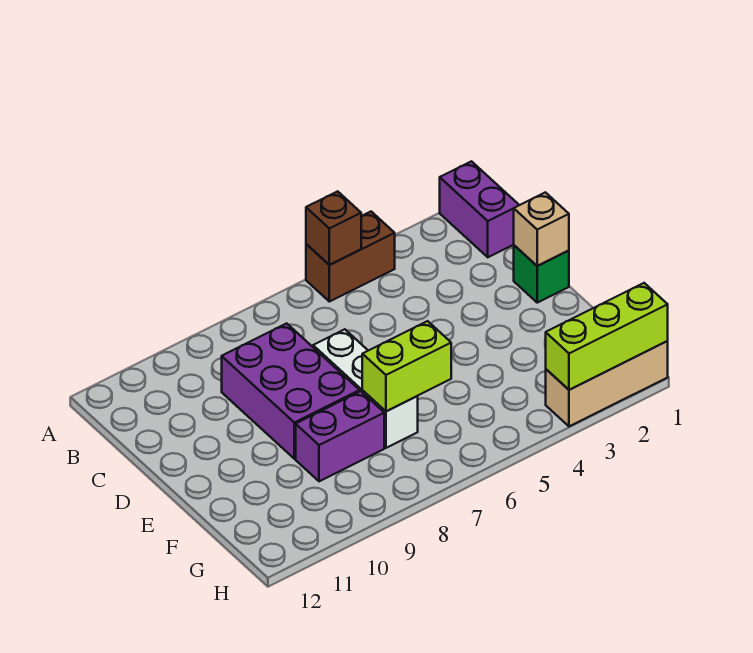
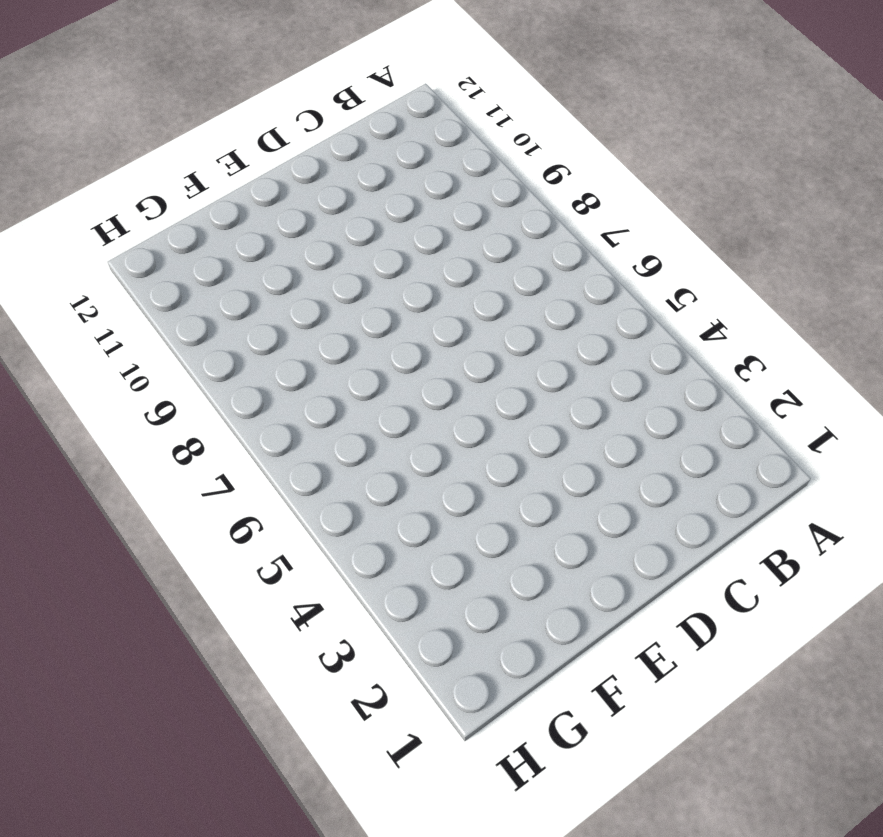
none -> purple brick A1:B1 level 1
none -> brown brick A4:A5 level 1

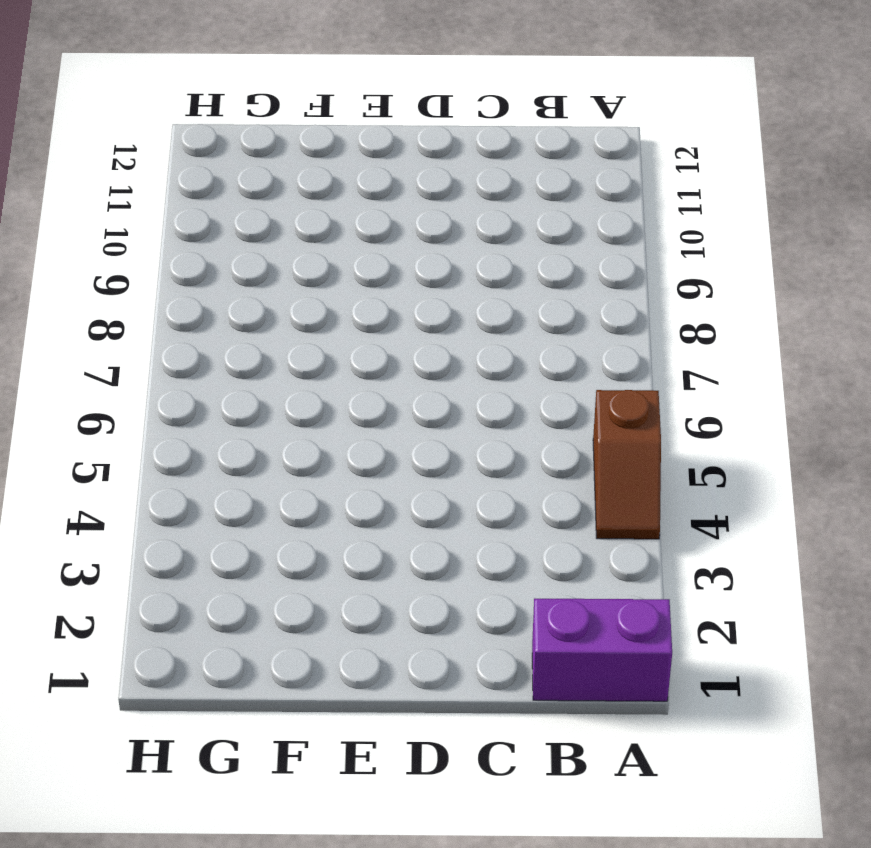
brown slope A4:A5 level 1 top 5 -> brown brick A4:A5 level 1
none -> purple brick C8:E9 level 1
none -> green brick D1 level 1

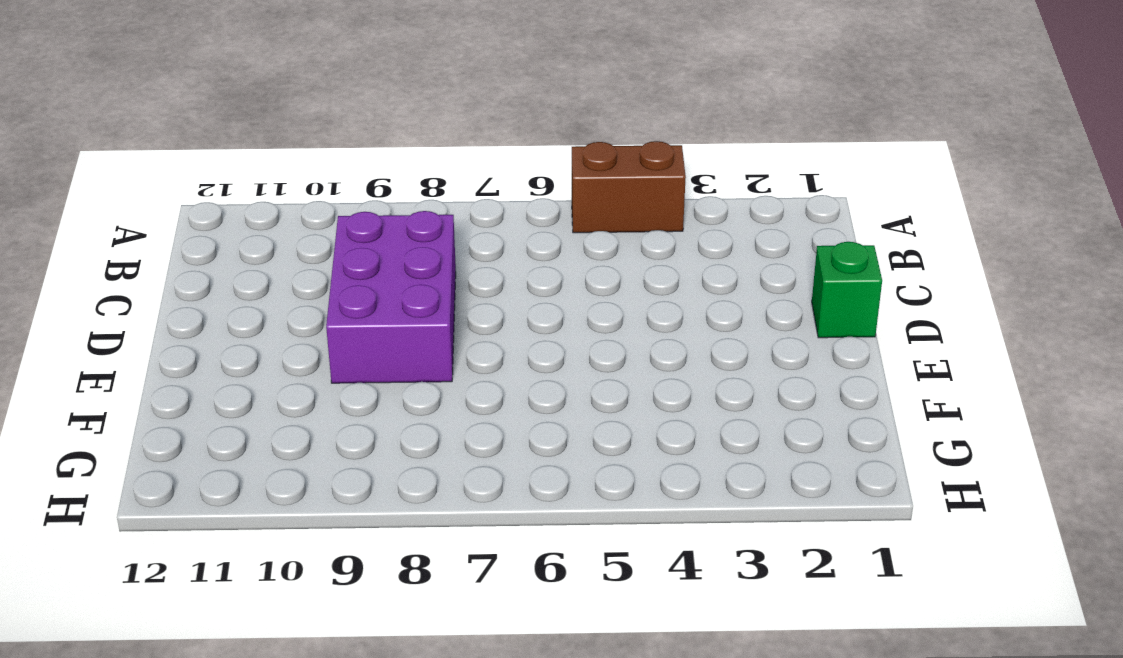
none -> purple brick A1:B1 level 1
none -> white brick D7:F7 level 1

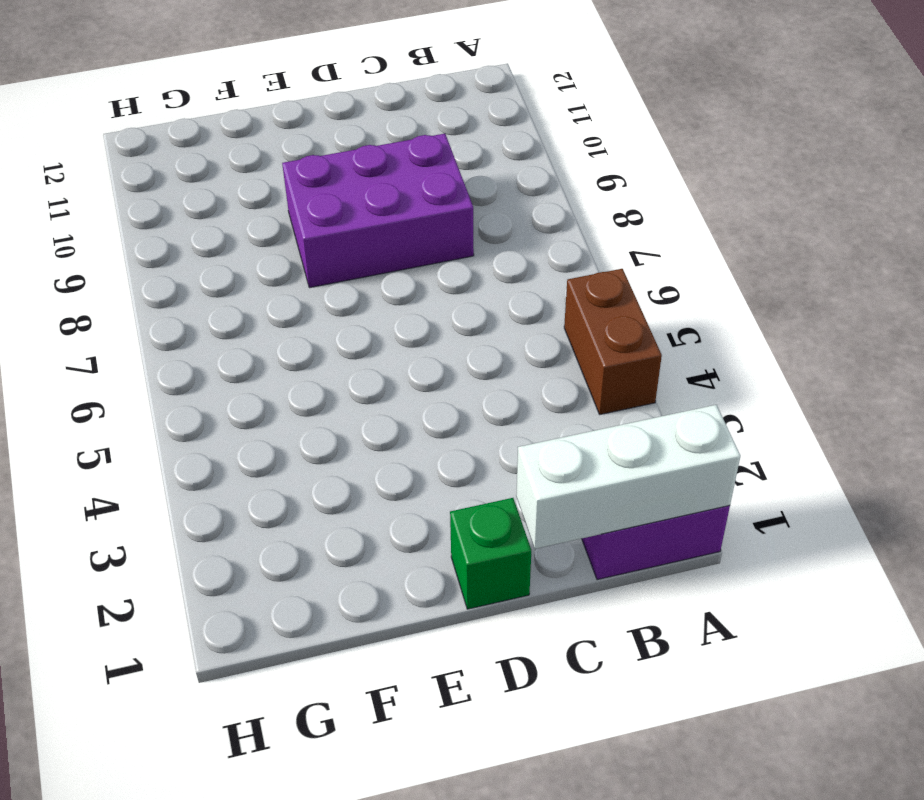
white brick A1:C1 level 2 -> white brick D7:F7 level 1
none -> purple brick F8:F9 level 1
none -> tan brick H1:H3 level 1

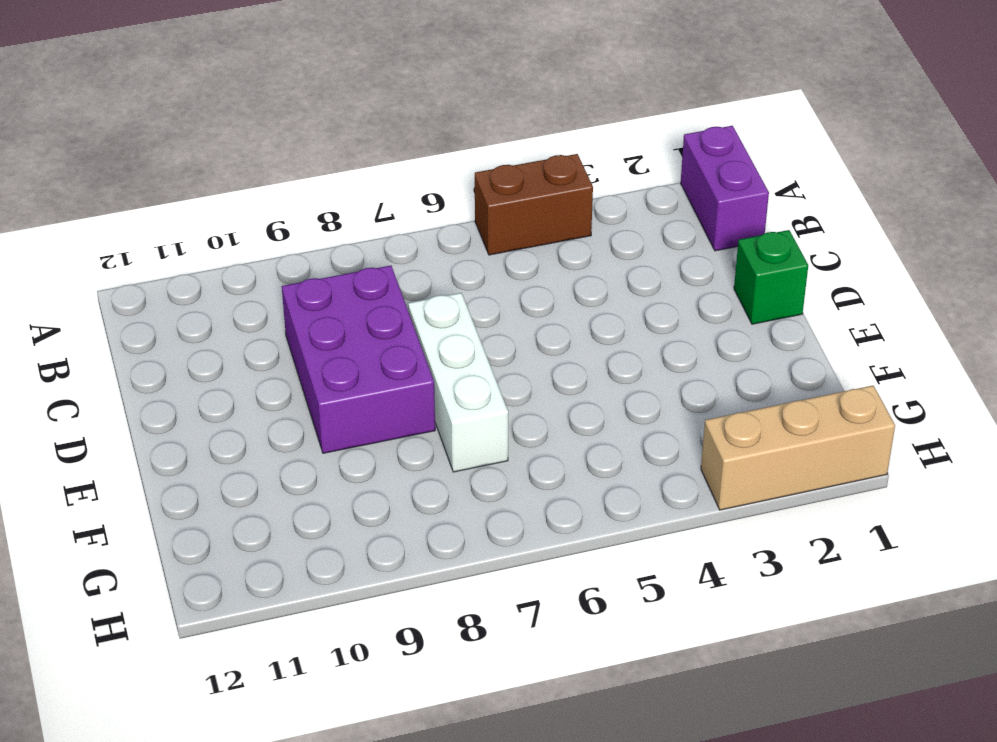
none -> purple brick F8:F9 level 1
none -> brown brick A5 level 2

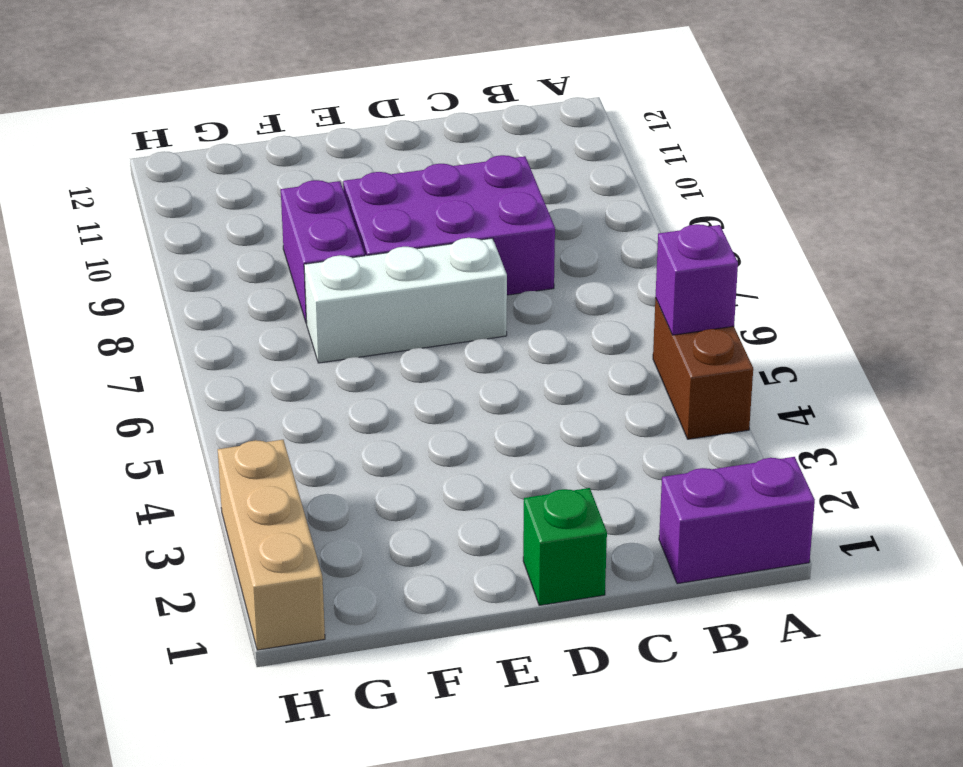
purple brick A5 level 2 -> brown brick A5 level 2
none -> tan brick D1 level 2
none -> lime brick F6:F7 level 2

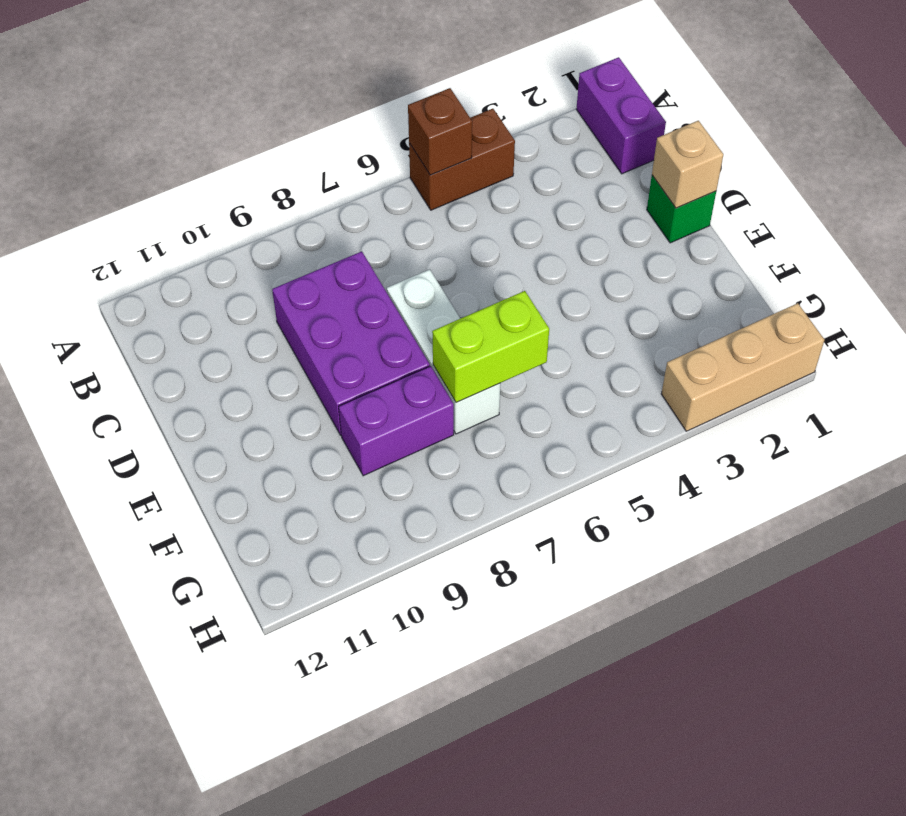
none -> lime brick H1:H3 level 2

